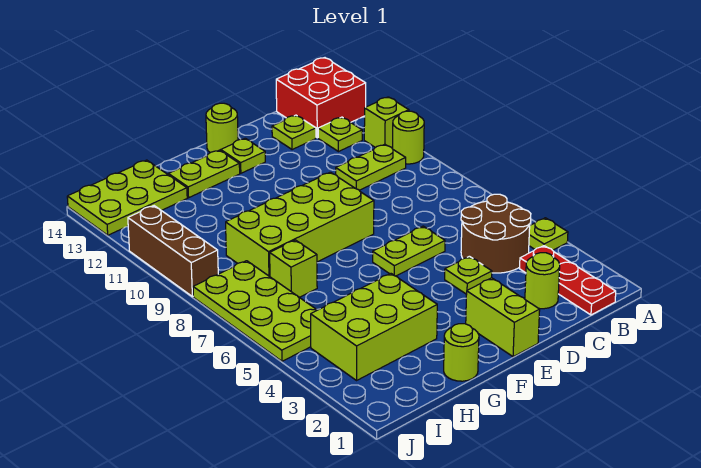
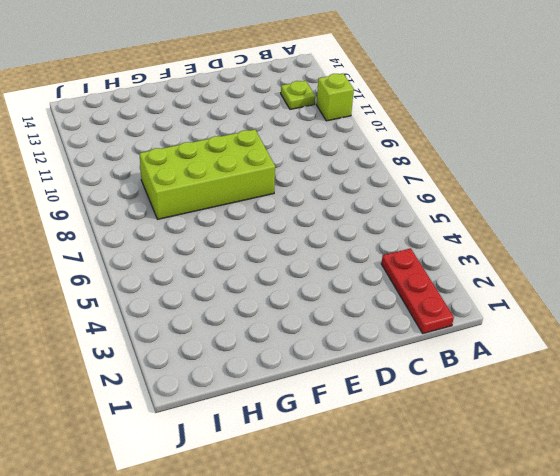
none -> lime plate A4 level 1
none -> lime round brick A10 level 1
none -> red brick A13:B14 level 1

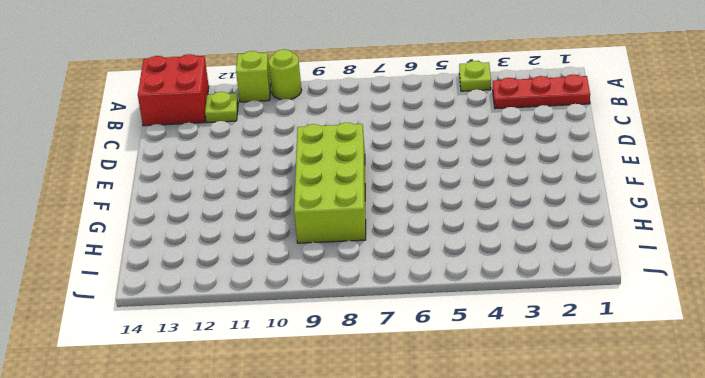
none -> brown round brick B4:C5 level 1
none -> lime plate B10:C10 level 1
none -> lime round brick C2 level 1

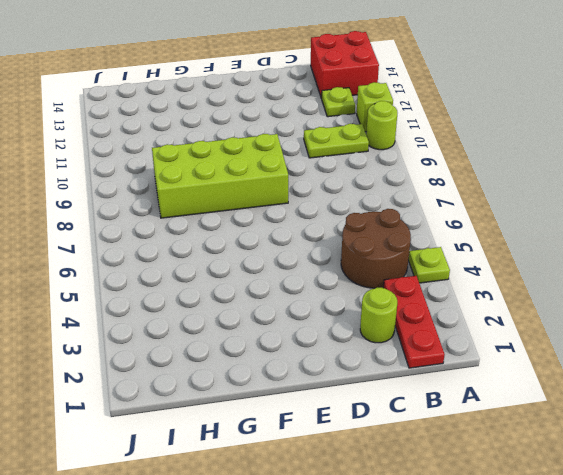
none -> lime plate C13 level 1
none -> lime plate D4 level 1
none -> lime plate D6:E6 level 1

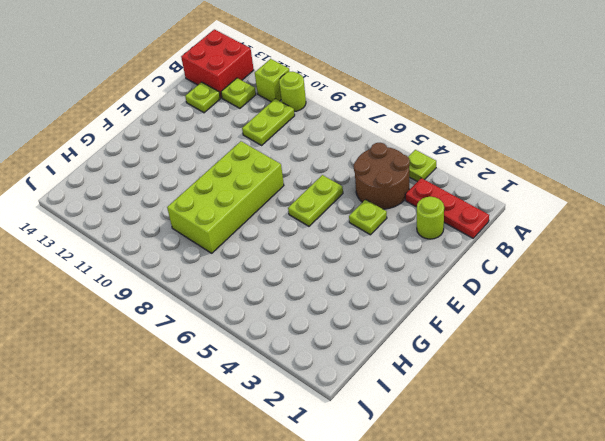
none -> lime brick E1:E2 level 1
none -> lime plate E13 level 1
none -> lime round brick E14 level 1

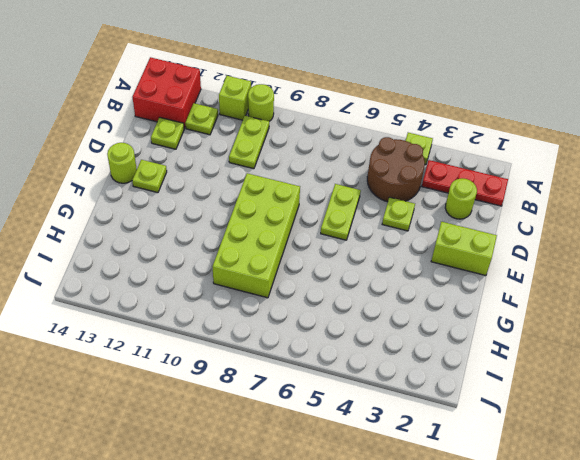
none -> lime plate F13:G13 level 1
none -> lime round brick G1 level 1
none -> lime brick G3:I4 level 1

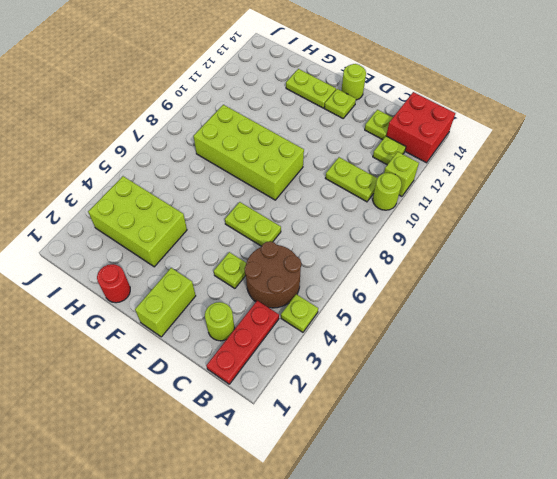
red round brick G1 level 1 -> lime round brick G1 level 1
none -> lime brick H7 level 1
none -> lime plate H13:J14 level 1
none -> lime plate I5:J8 level 1

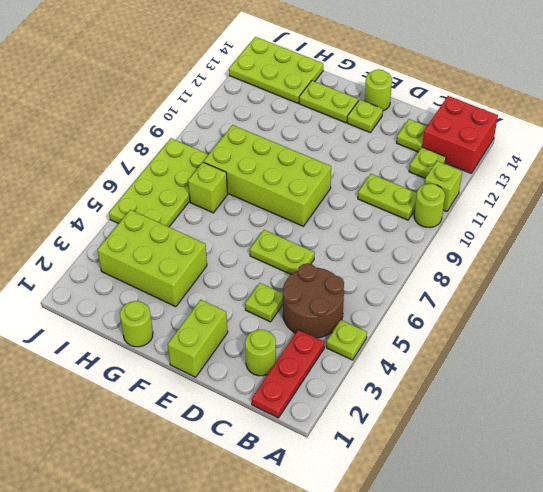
none -> brown brick J9:J11 level 1

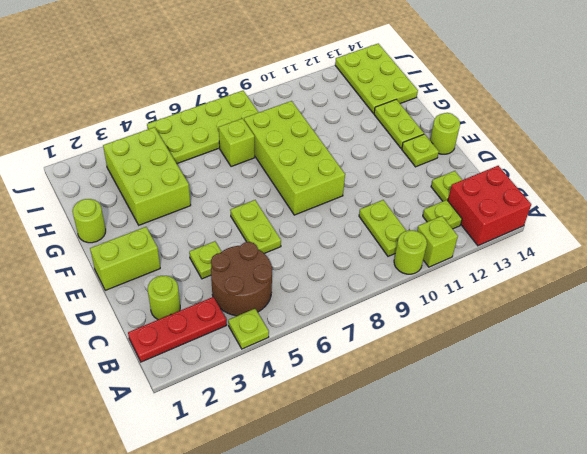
none -> brown brick J9:J11 level 1

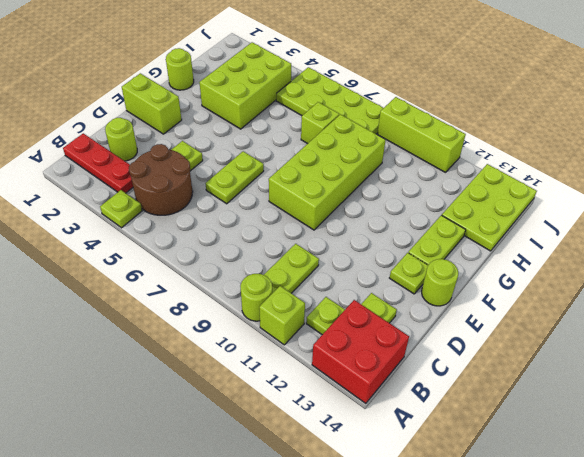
lime brick J9:J11 level 1 -> brown brick J9:J11 level 1

